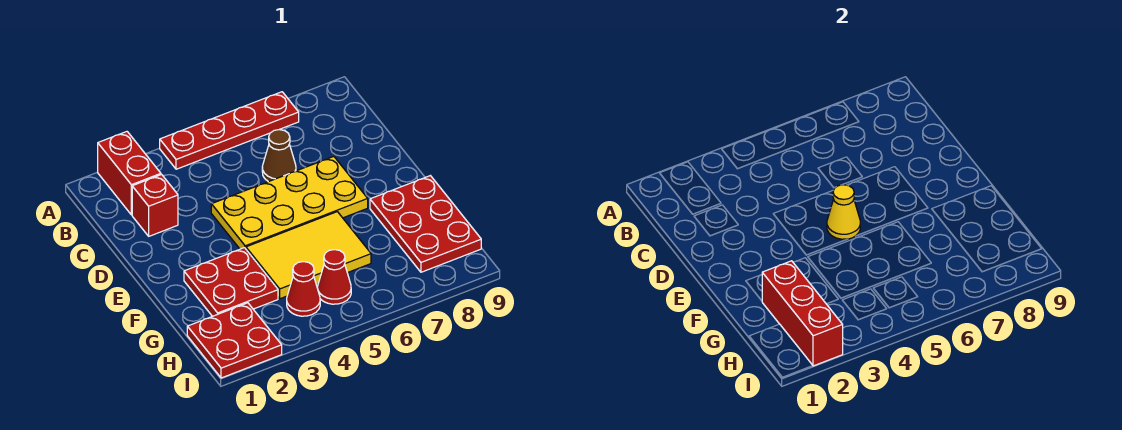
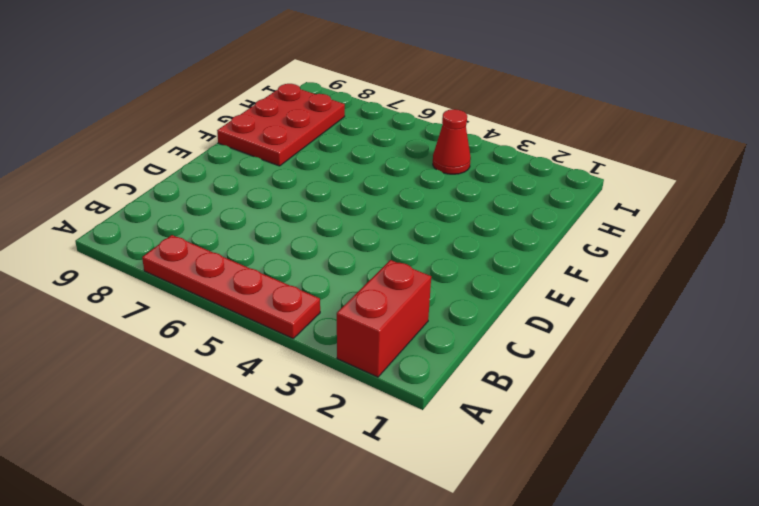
none -> red brick C2 level 1
none -> brown cone C6 level 1
none -> yellow plate D4:E7 level 1

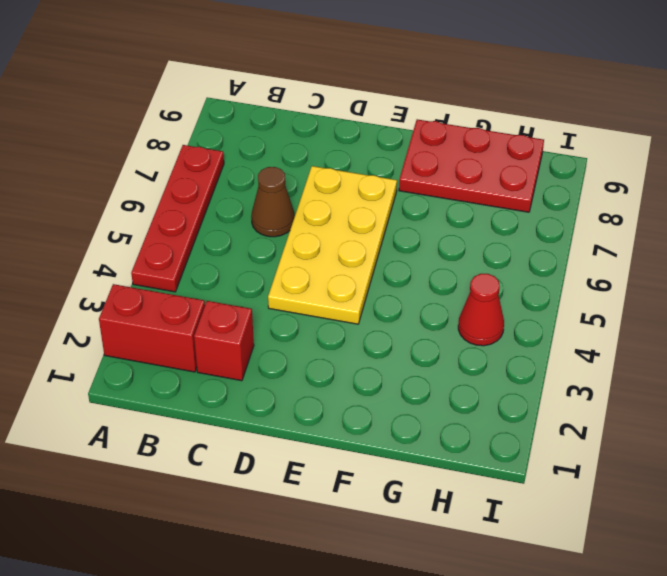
none -> red plate F2:G3 level 1
none -> yellow tile F4:G6 level 1
none -> red plate H1:I2 level 1

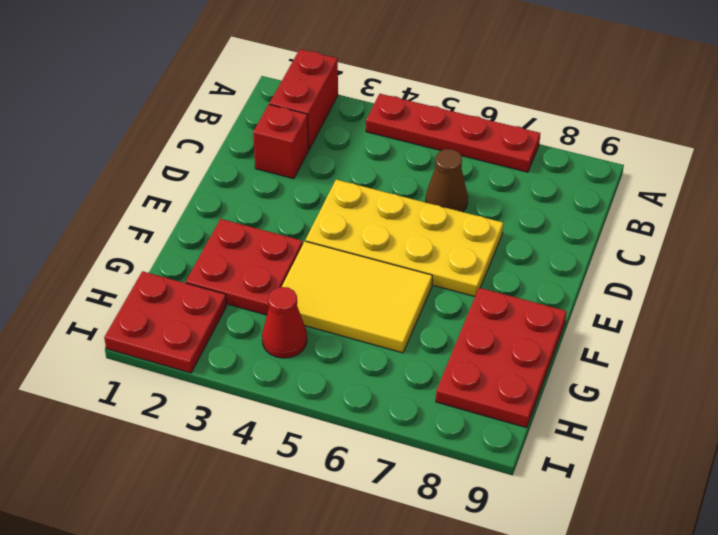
none -> red cone H5 level 1
none -> yellow cone E5 level 2
none -> red brick G2:I2 level 2

